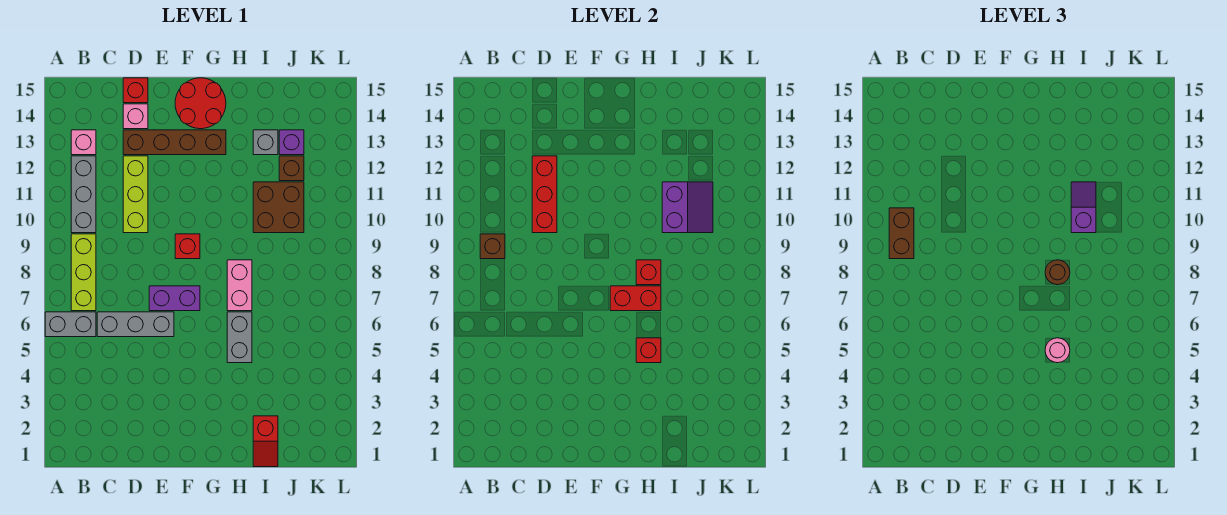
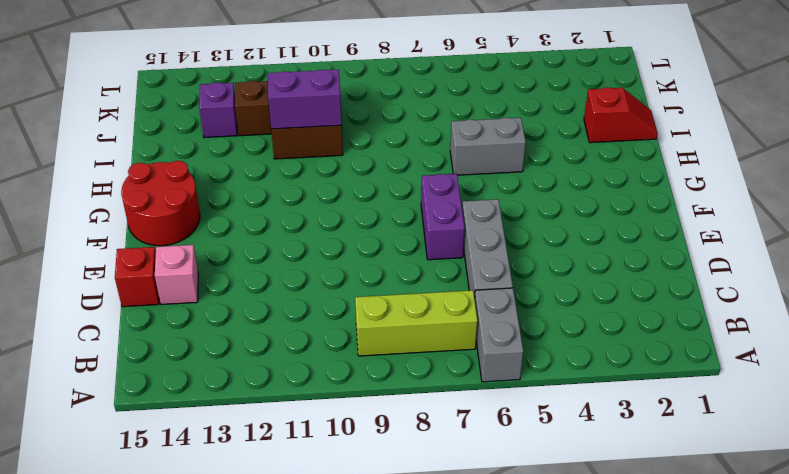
none -> grey brick B10:B12 level 1
none -> pink brick B13 level 1
none -> lime brick D10:D12 level 1

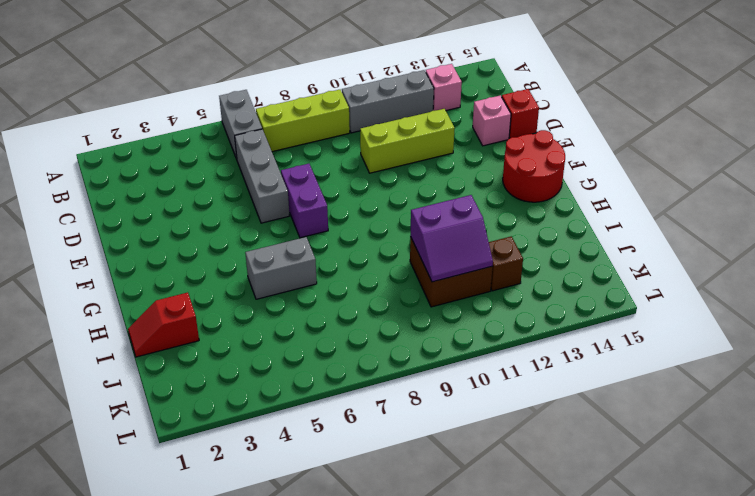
none -> brown brick D13:G13 level 1
none -> red brick F9 level 1
none -> pink brick H7:H8 level 1

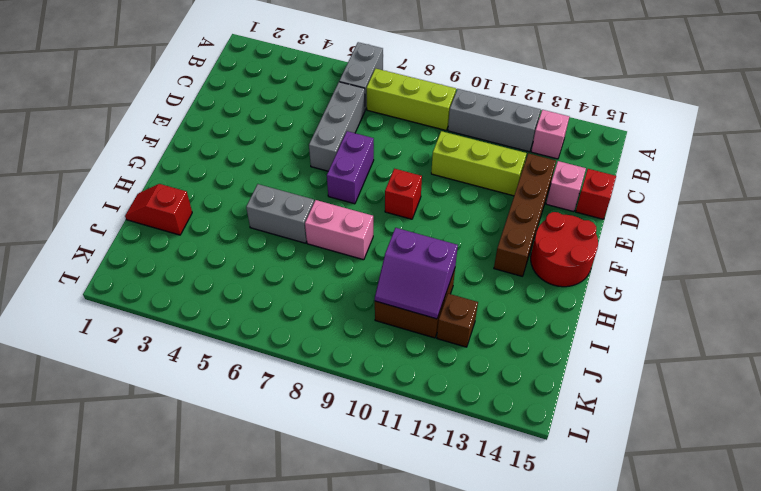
none -> grey brick I13 level 1
none -> purple brick J13 level 1
none -> brown brick B9 level 2

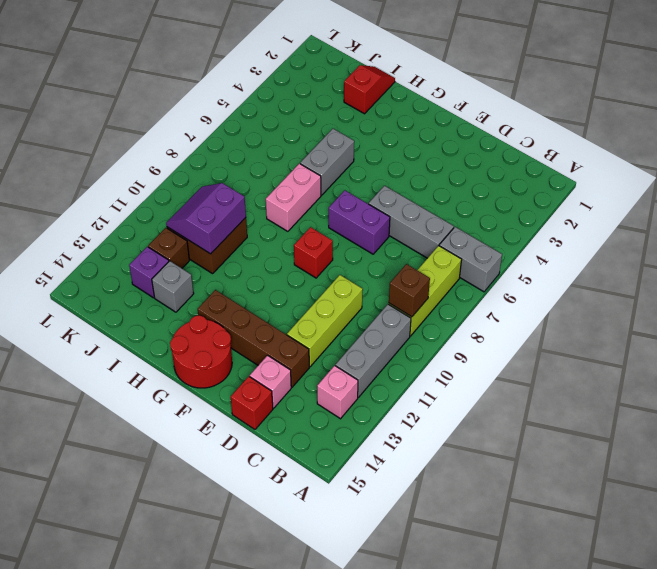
none -> red brick D10:D12 level 2
none -> red brick G7:H7 level 2
none -> red brick H5 level 2

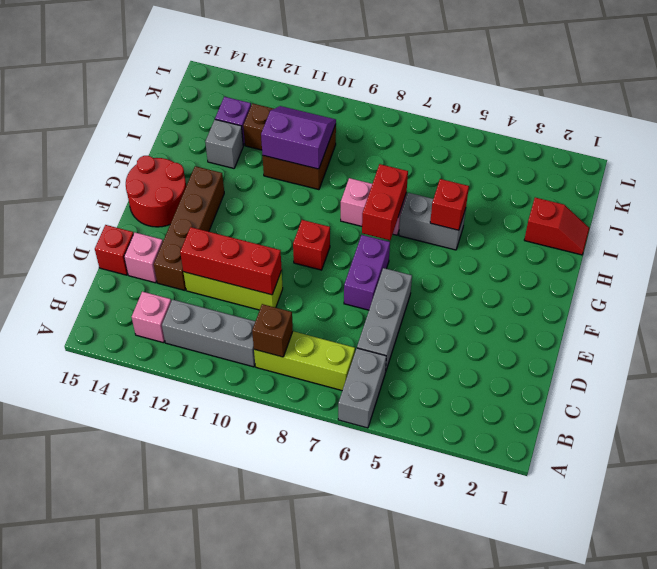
none -> red brick H8 level 2
none -> brown brick B9:B10 level 3
none -> pink round brick H5 level 3

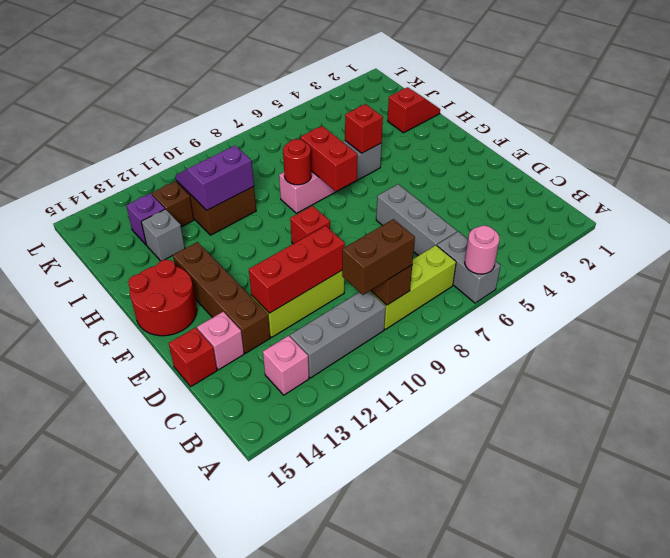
pink round brick A6 level 2 -> pink round brick H5 level 3
red round brick H8 level 2 -> red brick H8 level 2
none -> purple brick E7:F7 level 1
none -> brown round brick H8 level 3
none -> purple slope I10:I11 level 3 top 10

